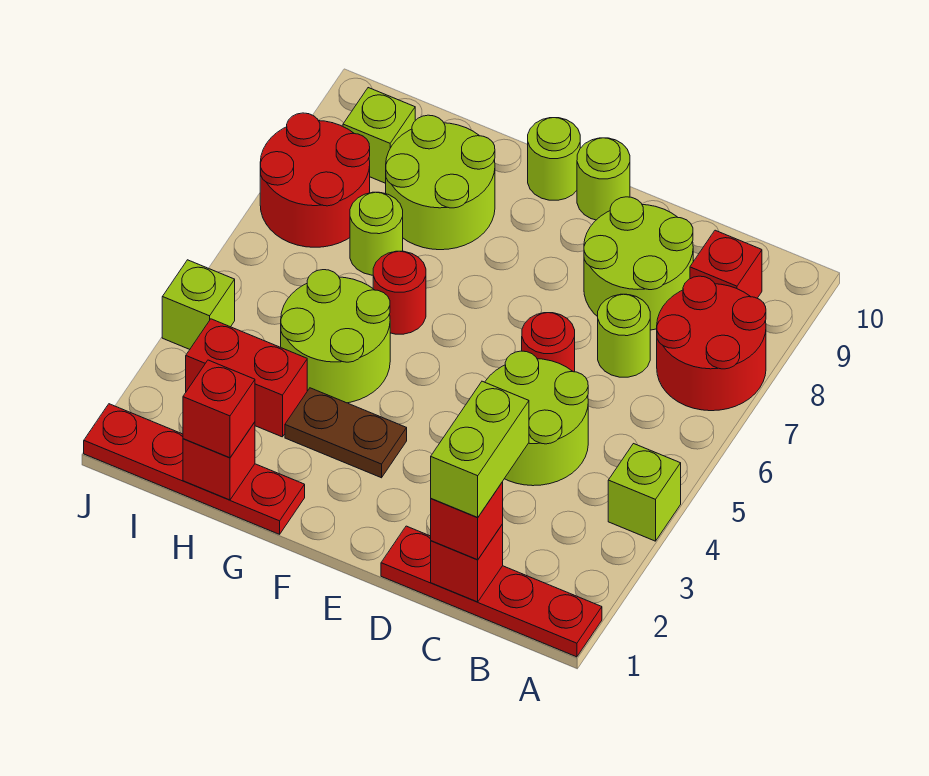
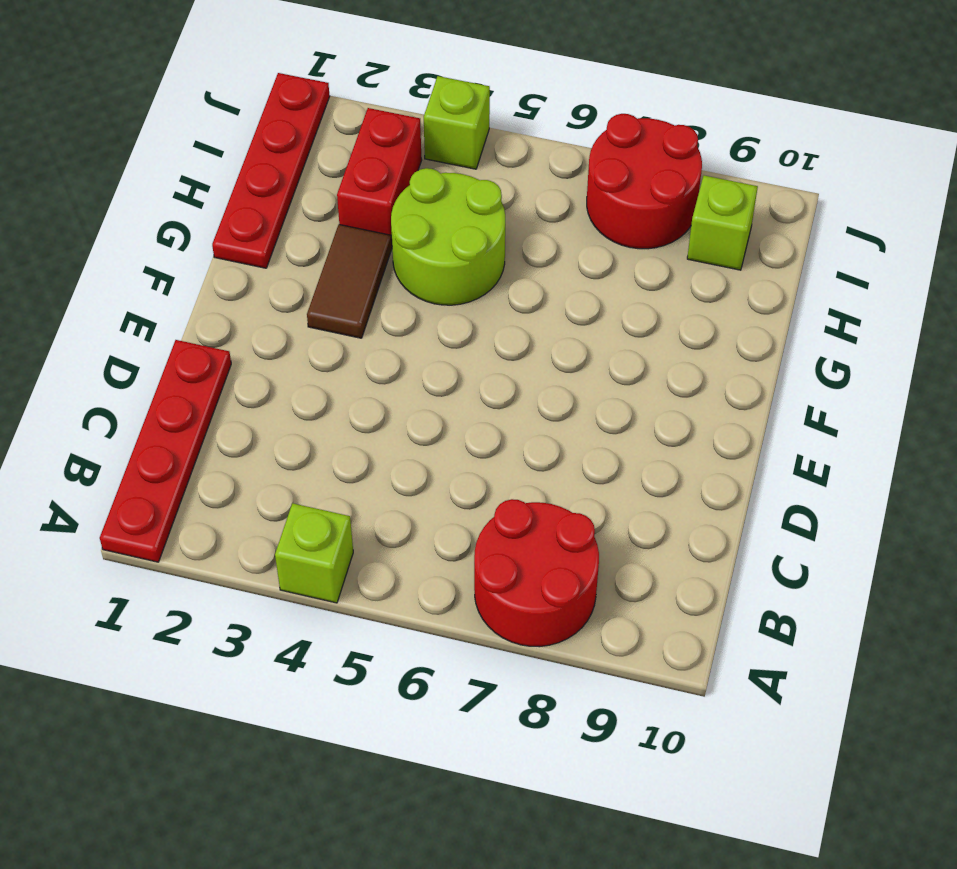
brown tile F3:G3 level 1 -> brown plate F3:G3 level 1
none -> red brick B9 level 1
none -> lime round brick C4:D5 level 1
none -> lime round brick C7 level 1

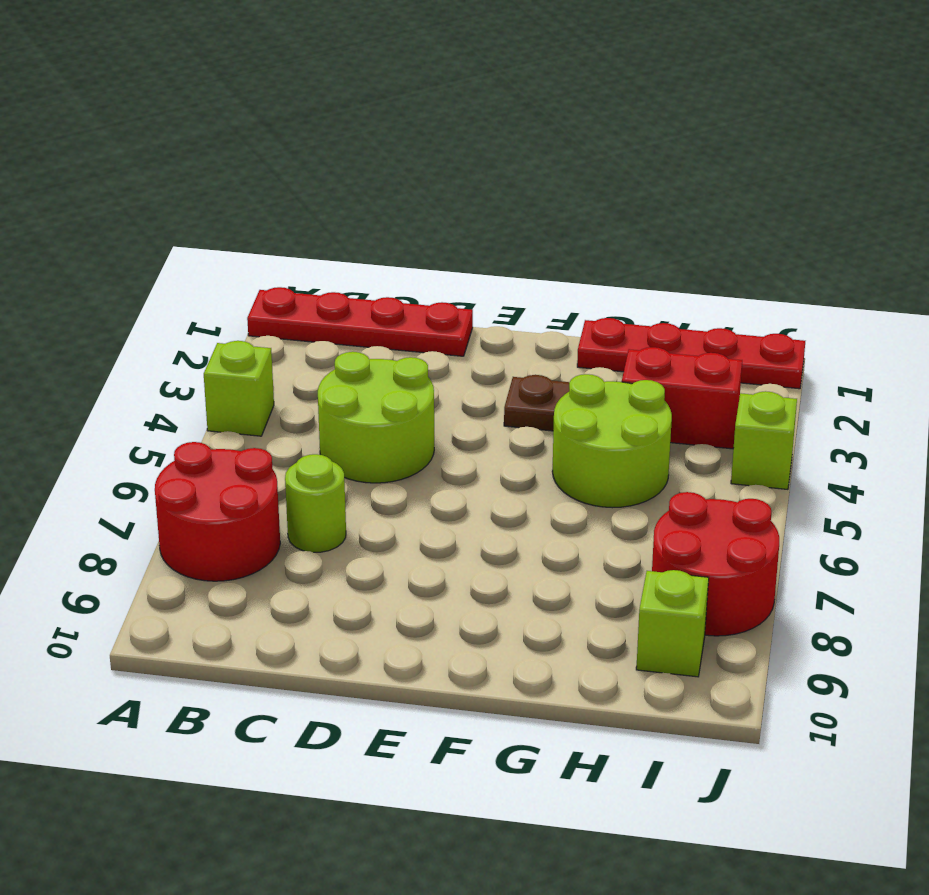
none -> red brick B9 level 1
none -> lime round brick C8:D9 level 1
none -> red round brick D6 level 1

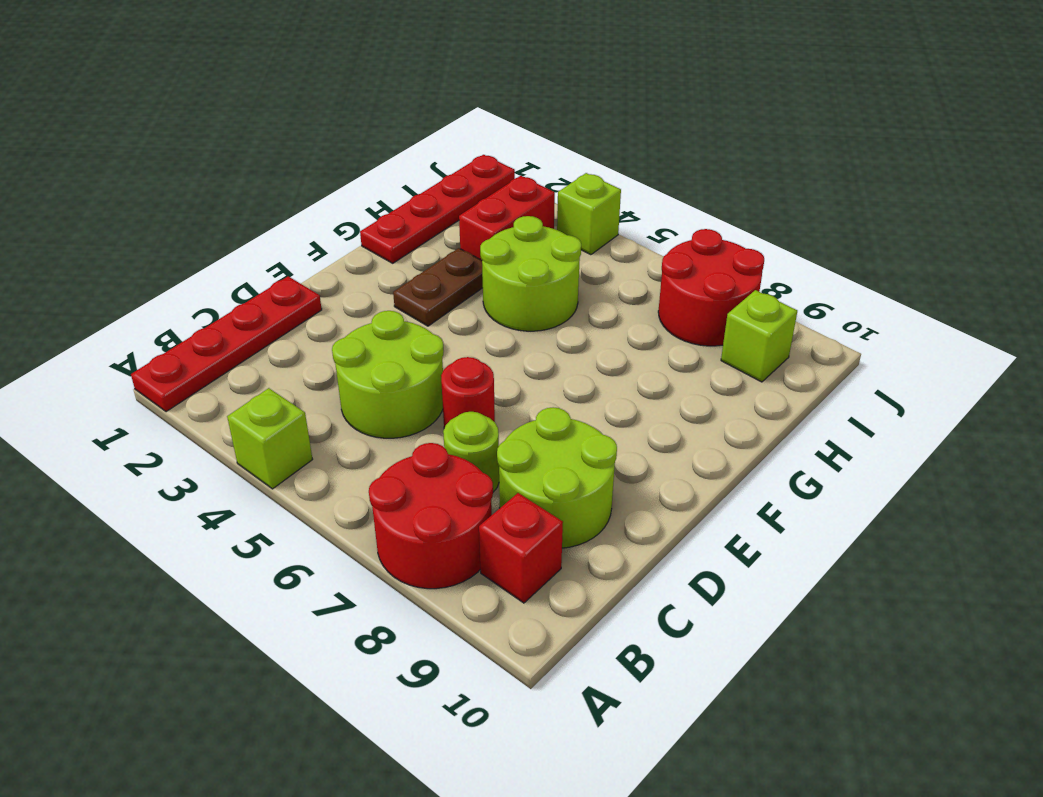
none -> lime round brick E10 level 1
none -> lime round brick F10 level 1
none -> red round brick G6 level 1

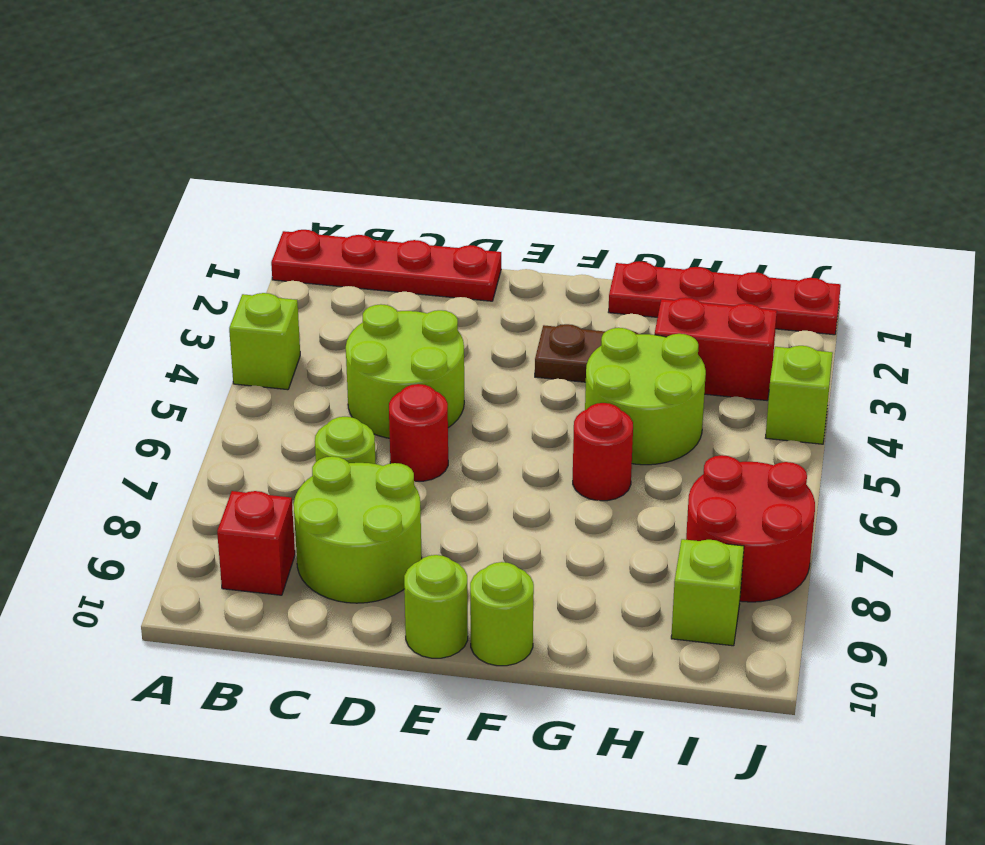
none -> red round brick A7:B8 level 1
none -> lime round brick G8:H9 level 1
none -> lime round brick H7 level 1

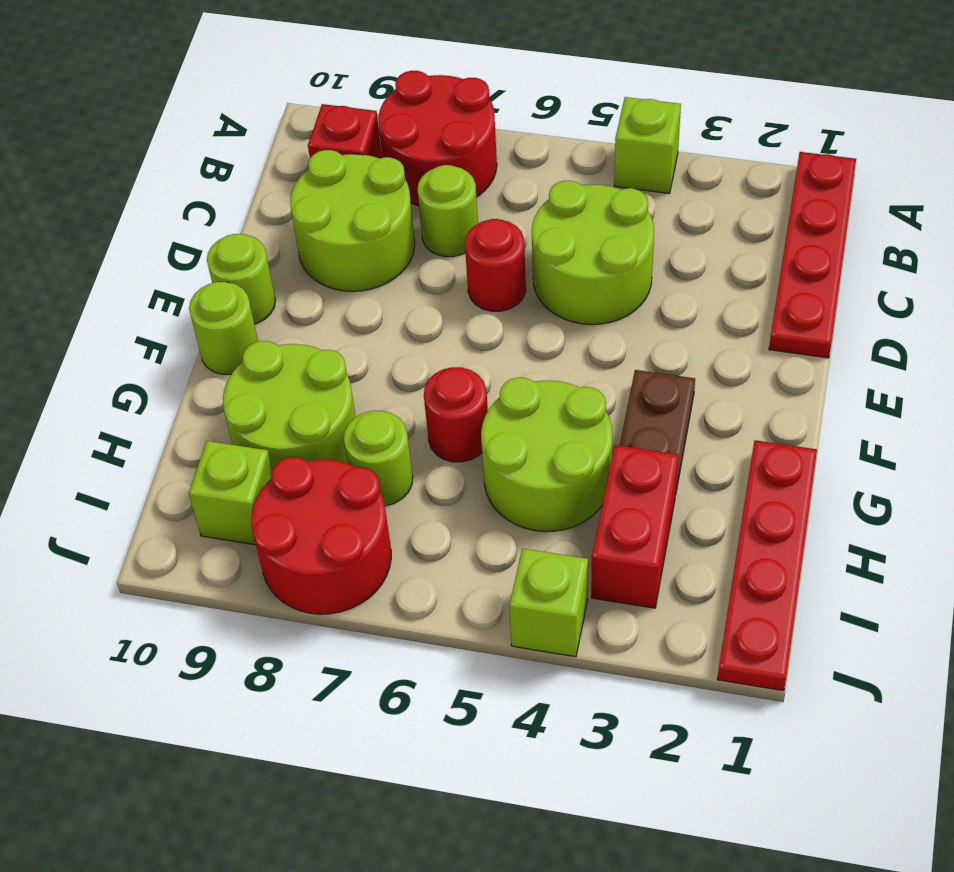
none -> red brick C1 level 2
none -> red brick H1 level 2
none -> red brick C1 level 3

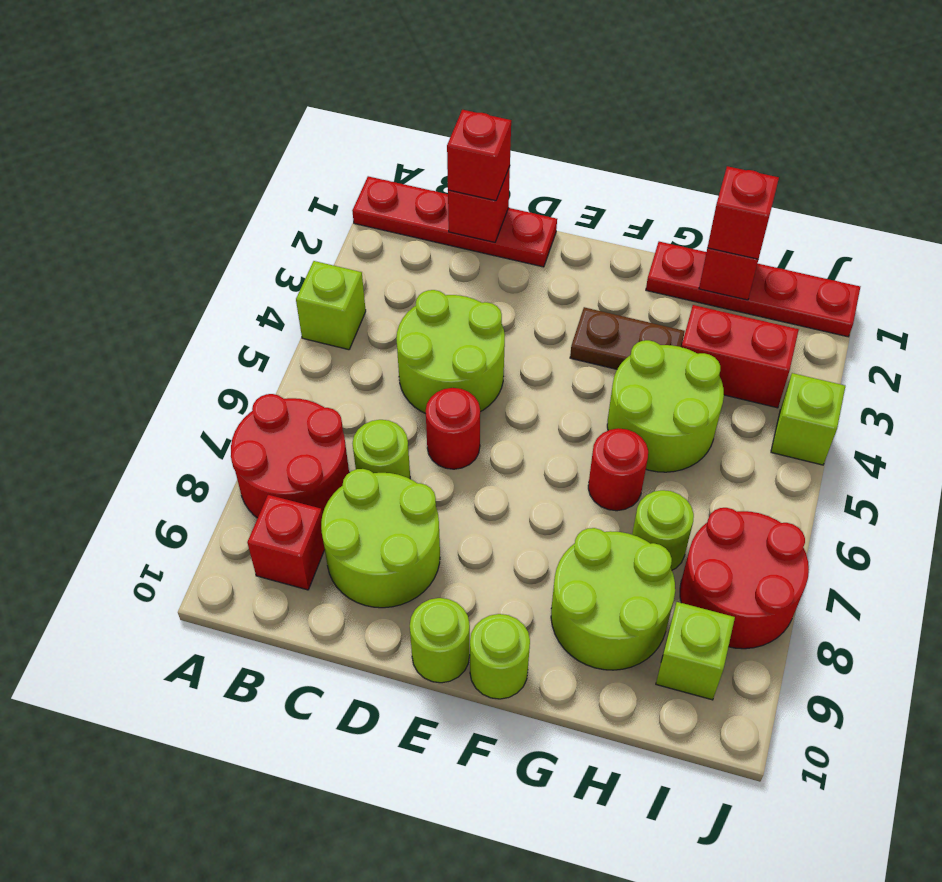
none -> lime brick C1:C2 level 4

